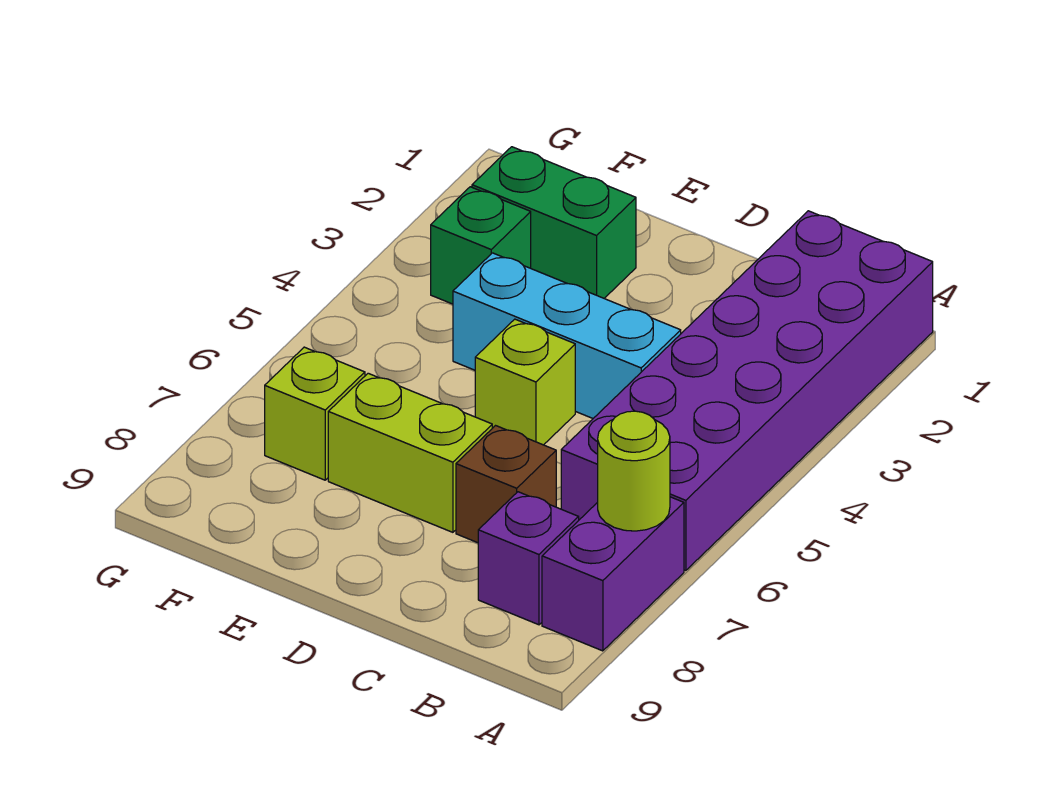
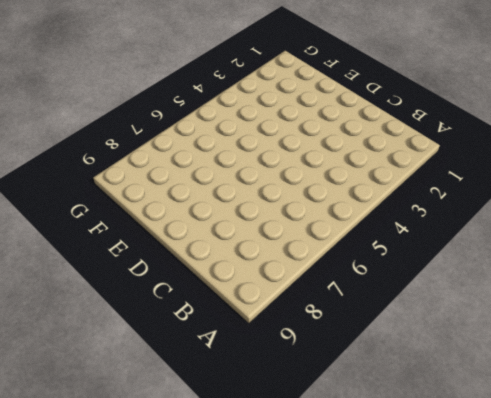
none -> purple brick A1:B6 level 1
none -> purple brick A7:A8 level 1

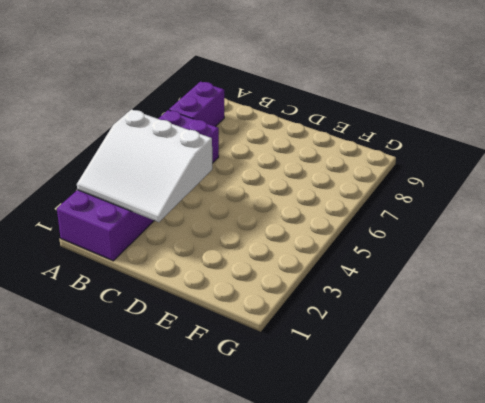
white slope A2:C4 level 2 top 4 -> none
none -> purple brick B8 level 1
none -> cyan brick C4:E4 level 1

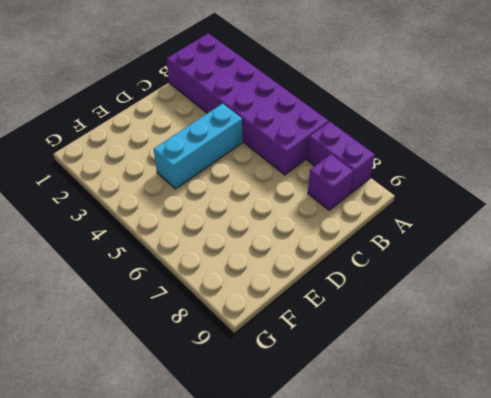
none -> brown brick C7 level 1
none -> lime brick D5 level 1

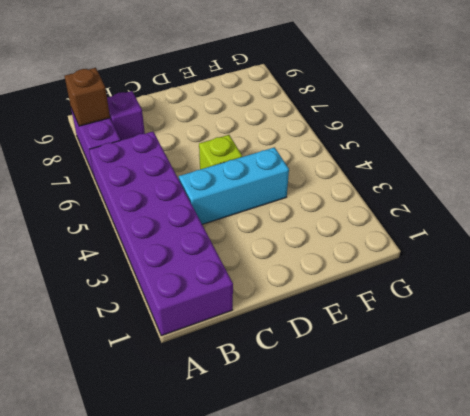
brown brick A8 level 2 -> brown brick C7 level 1
none -> lime brick D7:E7 level 1
none -> green brick E2:F2 level 1

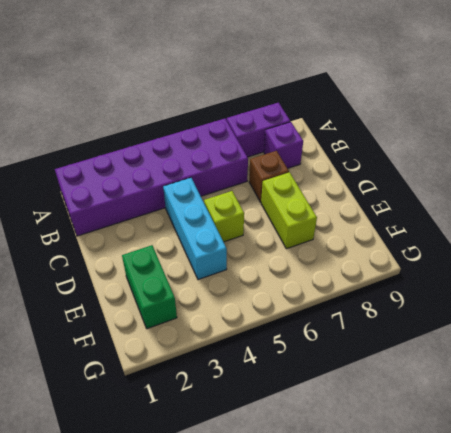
none -> green brick F3 level 1
none -> lime brick F7 level 1

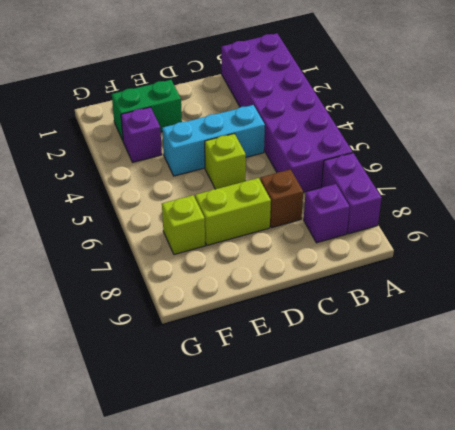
purple brick F3 level 1 -> green brick F3 level 1
none -> lime round brick A7 level 2

